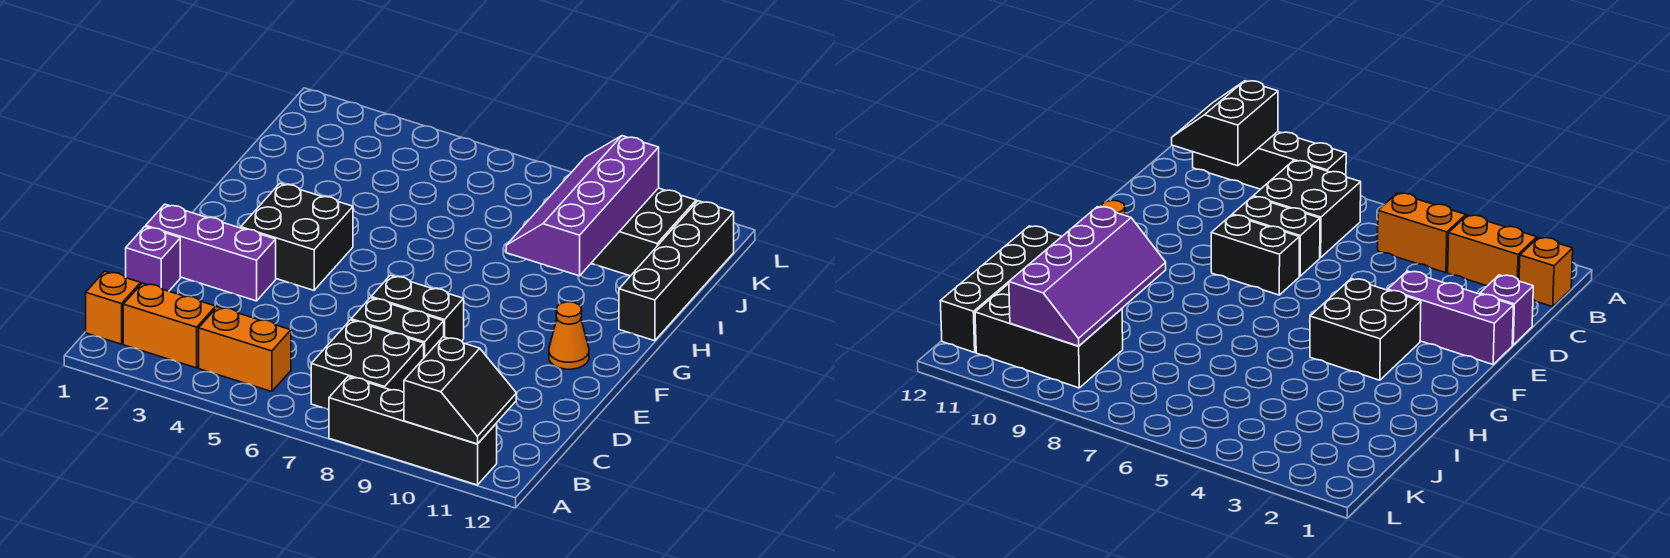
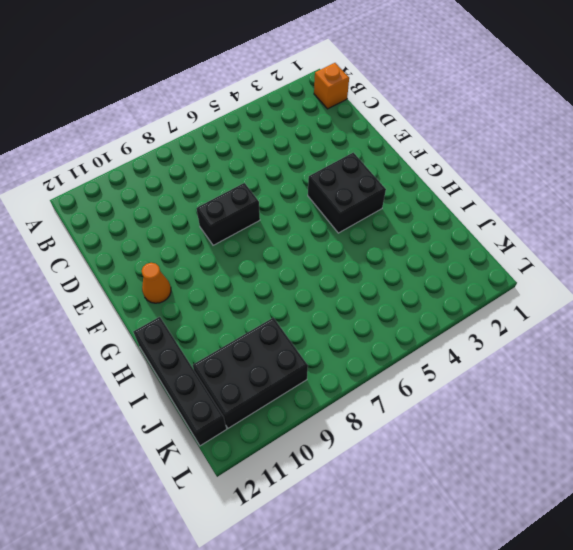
none -> black brick A8:A11 level 1
none -> orange brick B2:B3 level 1
none -> orange brick B4:B5 level 1

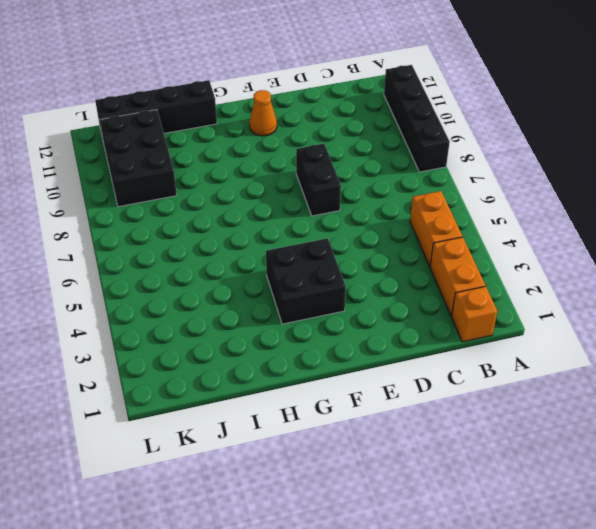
none -> black brick B7:C8 level 1
none -> purple brick D1 level 1
none -> black brick D7:D8 level 1

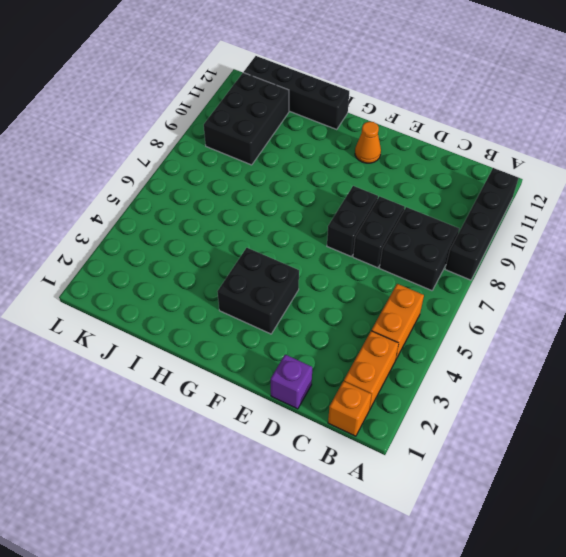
none -> purple brick E1:E3 level 1
none -> black slope A10:B11 level 2 top 10
none -> purple slope H9:K10 level 2 top 10

